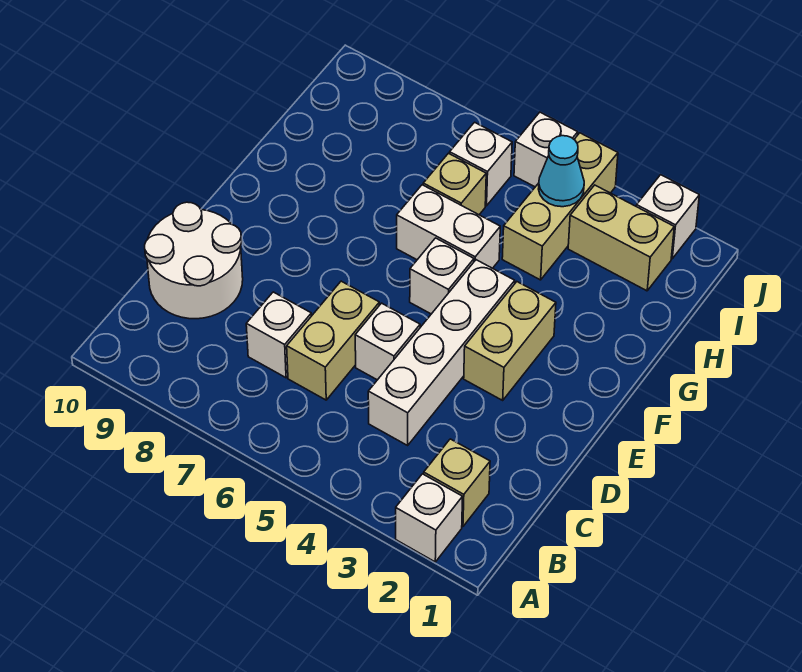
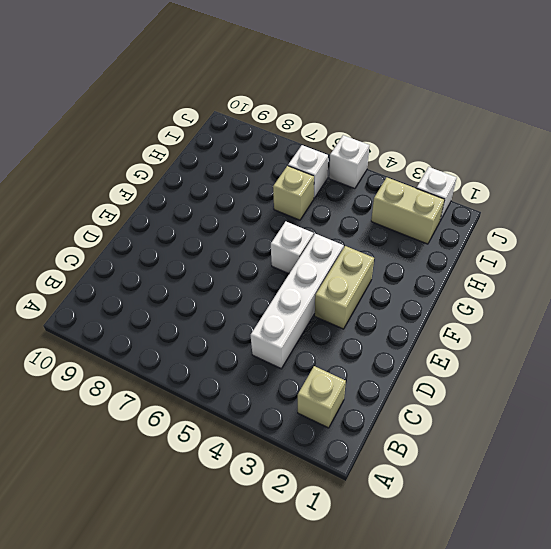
none -> white brick A2 level 1
none -> tan brick C6:D6 level 1
none -> white brick C7 level 1

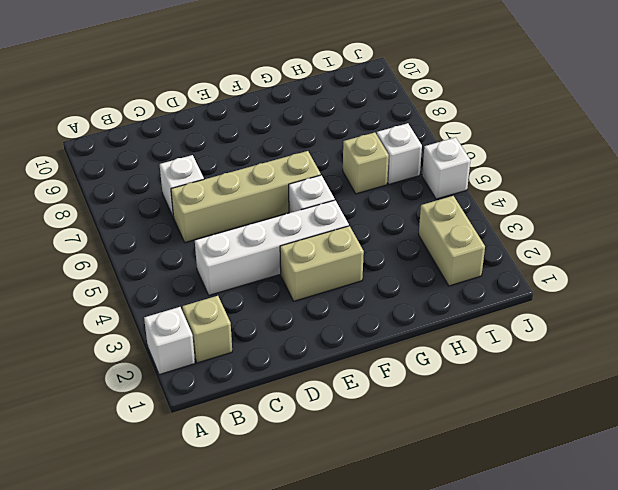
tan brick C6:F6 level 1 -> tan brick C6:D6 level 1
none -> white round brick C9:D10 level 1
none -> white brick D5 level 1
none -> white brick G5:G6 level 1

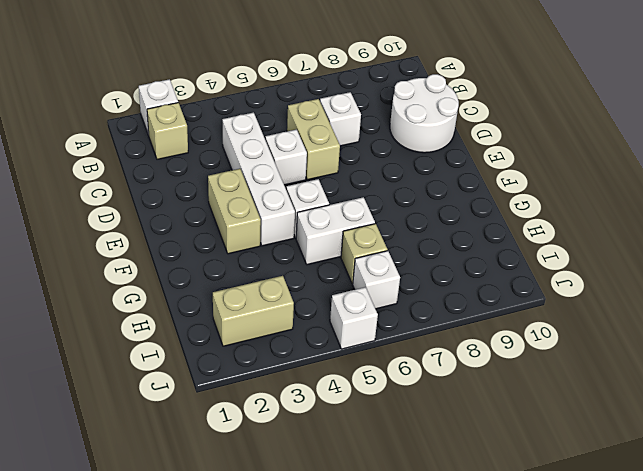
none -> tan brick H4:J4 level 1
none -> white brick J2 level 1
none -> cyan cone I4 level 2

